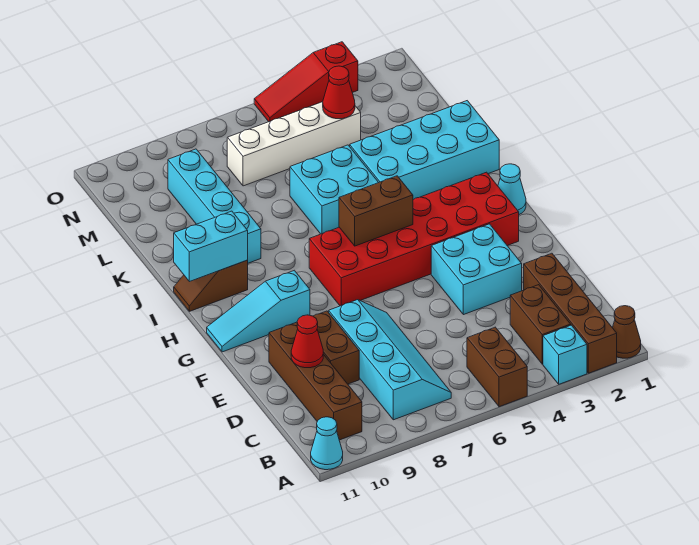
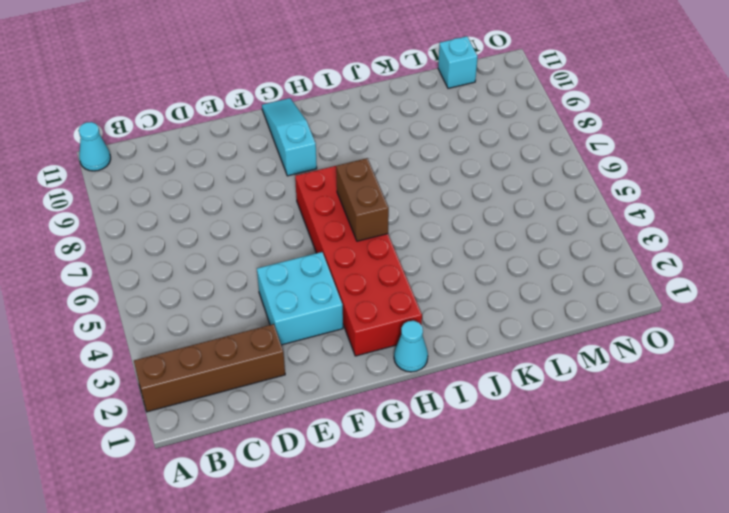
cyan brick M11 level 1 -> cyan brick A3 level 1
none -> brown cone A1 level 1
none -> brown brick A5:B5 level 1
none -> brown brick B3:C3 level 1

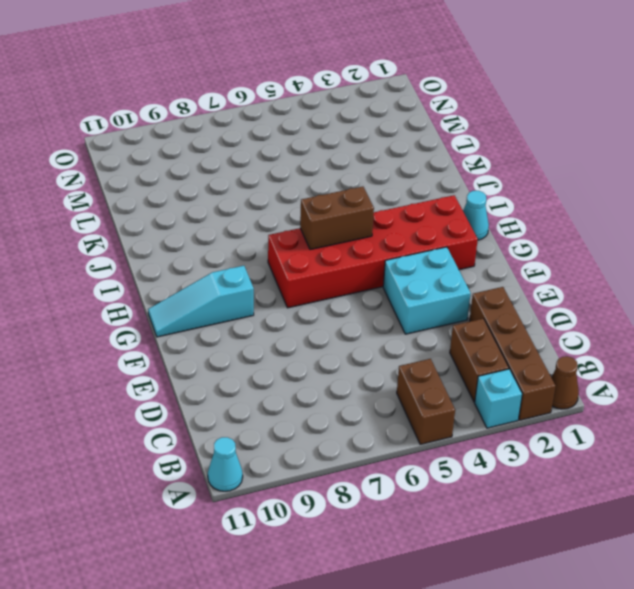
none -> cyan slope B7:E8 level 1 top 8
none -> brown brick B10:E10 level 1
none -> brown brick D9:E9 level 1

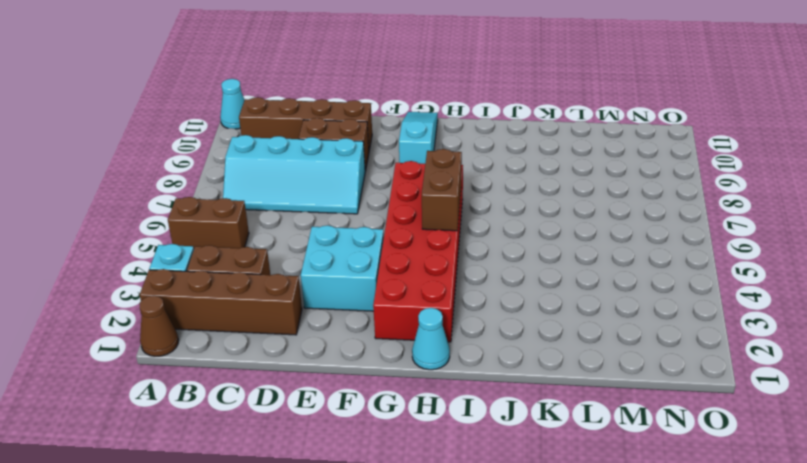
none -> brown slope I10:I11 level 1 top 10
none -> cyan brick J1:K4 level 1
none -> cyan brick J5:K6 level 1

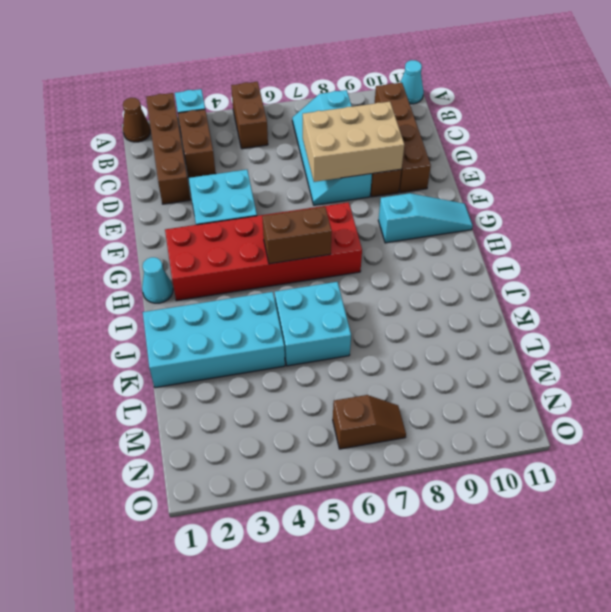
tan brick D7:E9 level 2 -> none
brown slope N6:N7 level 1 top 6 -> brown slope I10:I11 level 1 top 10
none -> cyan brick J9:M9 level 1
none -> white brick M4:M7 level 1
none -> red slope O3:O5 level 1 top 3

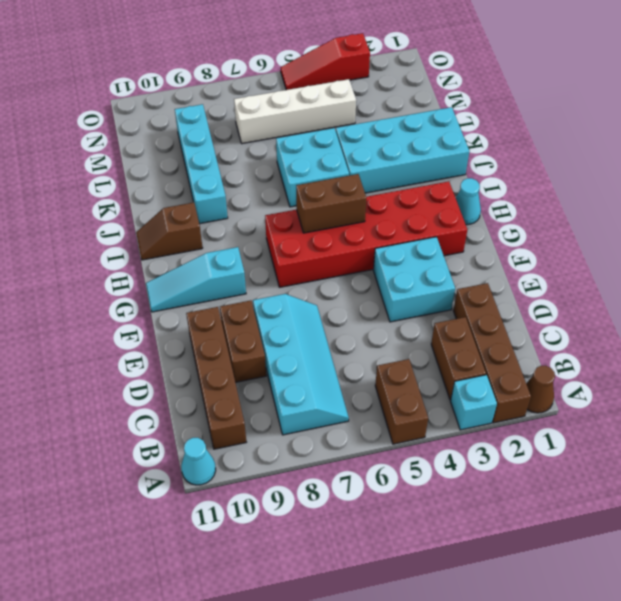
none -> red cone D10 level 2
none -> cyan brick I10:I11 level 2
none -> red cone M4 level 2

